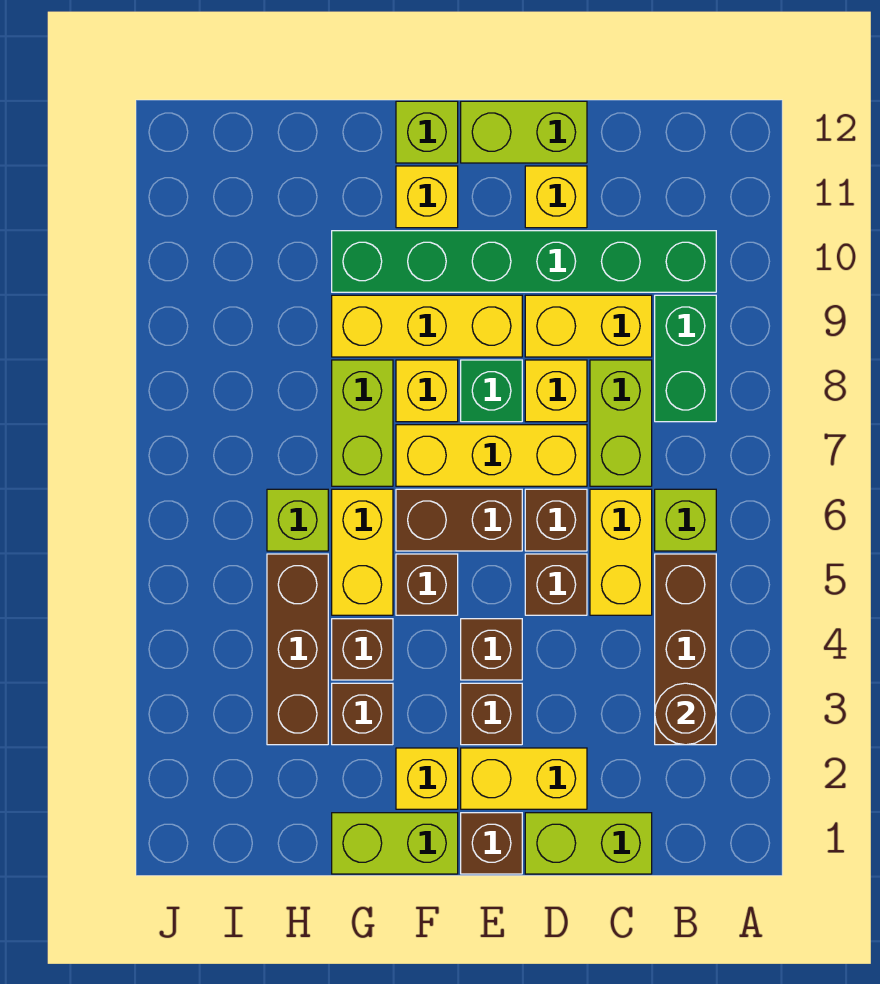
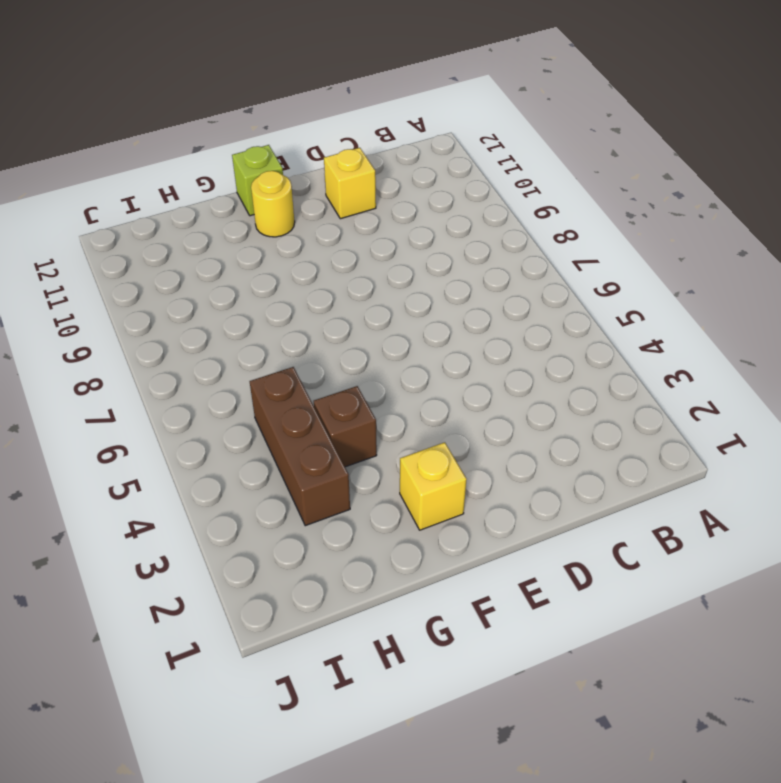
yellow round brick F11 level 1 -> yellow brick F11 level 1
none -> brown brick B3:B5 level 1
none -> lime brick B6 level 1
none -> green brick B8:B9 level 1
none -> green brick B10:G10 level 1

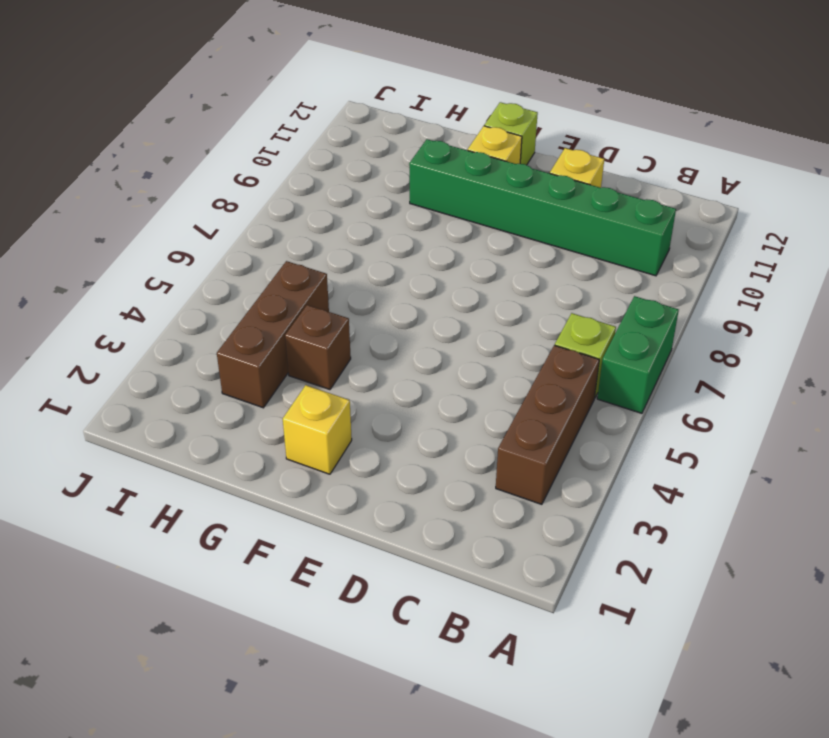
green brick A6:A7 level 1 -> green brick B8:B9 level 1
none -> lime brick C1:D1 level 1
none -> yellow brick C5:C6 level 1
none -> lime brick C7:C8 level 1
none -> yellow brick C9:D9 level 1

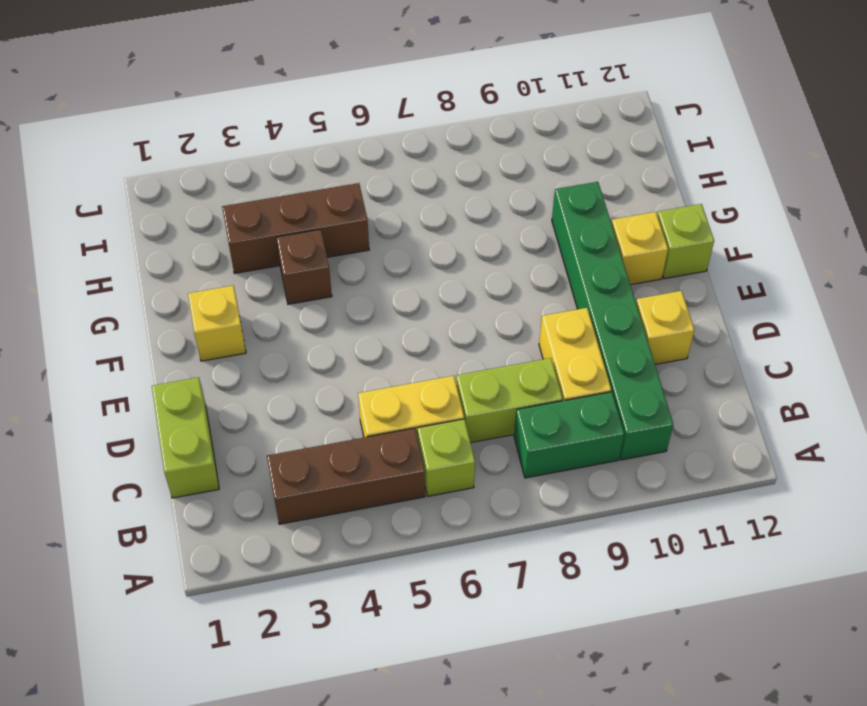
none -> yellow brick D2:E2 level 1
none -> brown brick D5 level 1
none -> brown brick D6 level 1
none -> yellow brick D7:F7 level 1

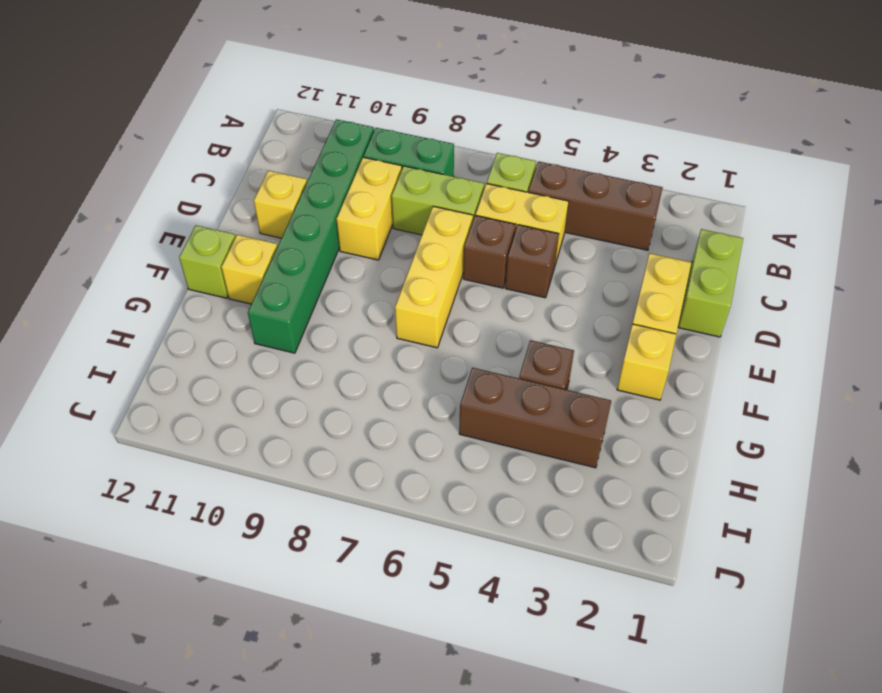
none -> yellow brick D8 level 1
none -> lime brick D12:E12 level 1
none -> brown brick E1 level 1
none -> brown brick E3 level 1

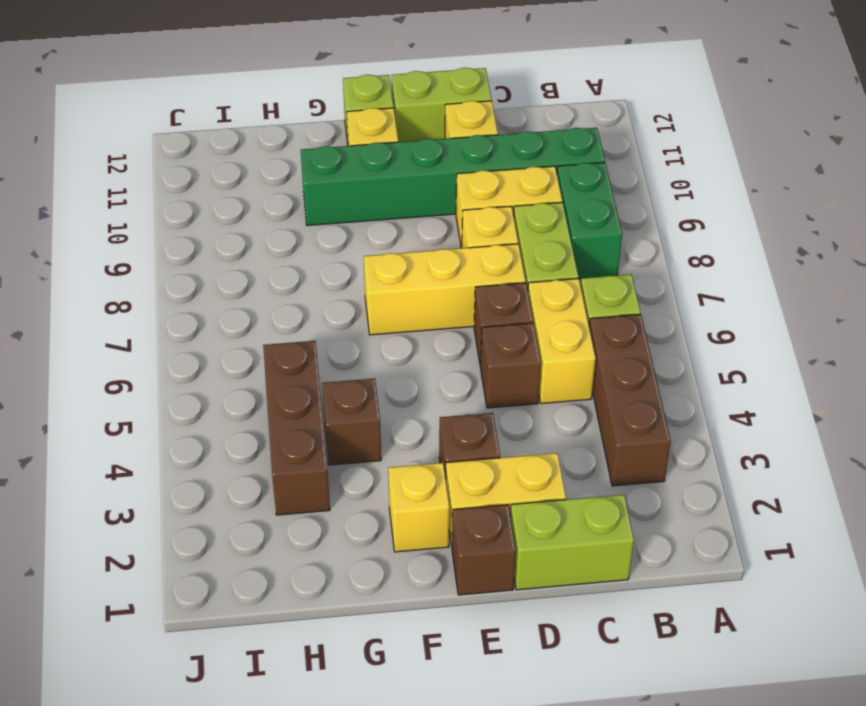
none -> brown brick E4 level 1
none -> brown brick E6:F6 level 1
none -> green brick E8 level 1
none -> yellow brick E9:G9 level 1

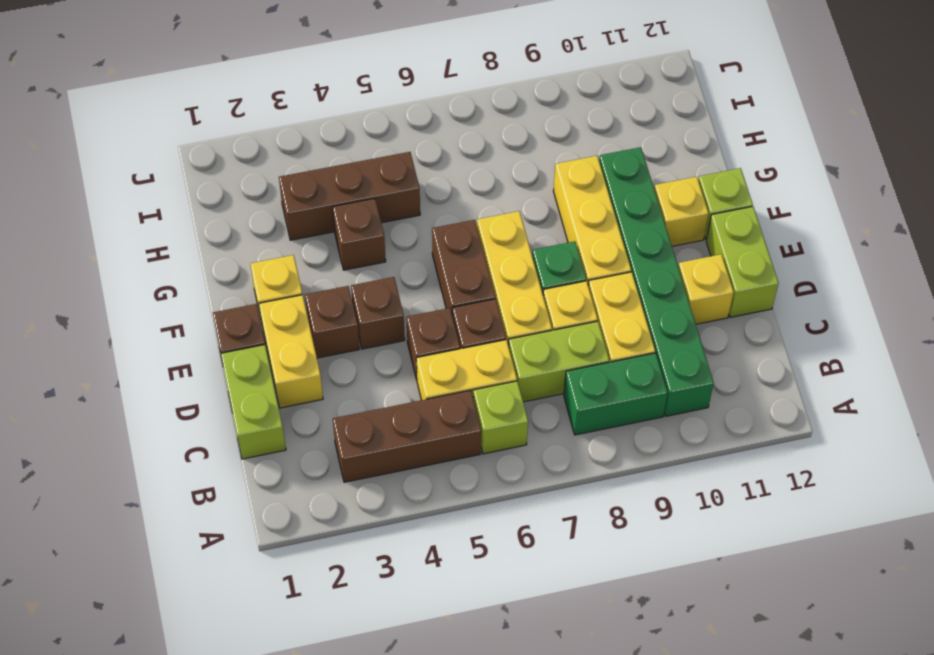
none -> lime brick F1:G1 level 1
none -> brown brick F5 level 1
none -> yellow brick F8 level 1
none -> brown brick G3 level 1

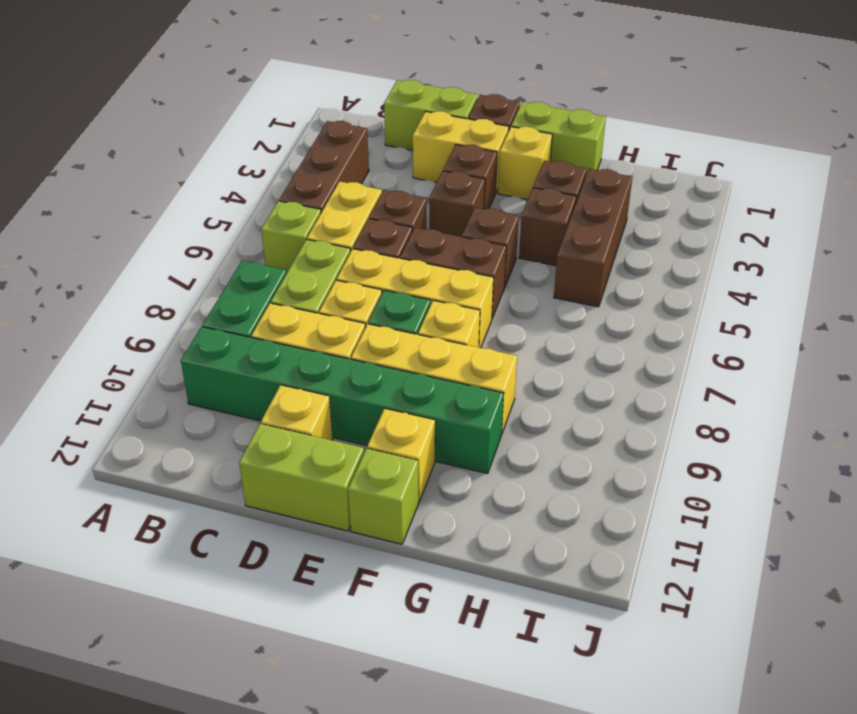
none -> yellow brick G5:G6 level 1
none -> lime brick G7:G8 level 1
none -> lime brick H6 level 1
none -> brown round brick B3 level 2

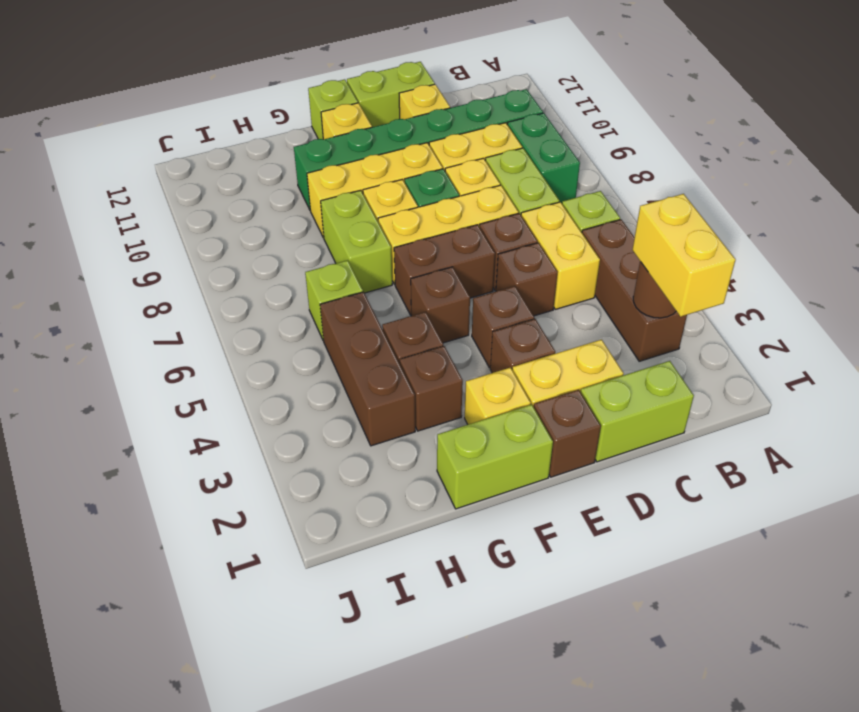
yellow brick B2:B3 level 3 -> yellow brick G5:G6 level 1

